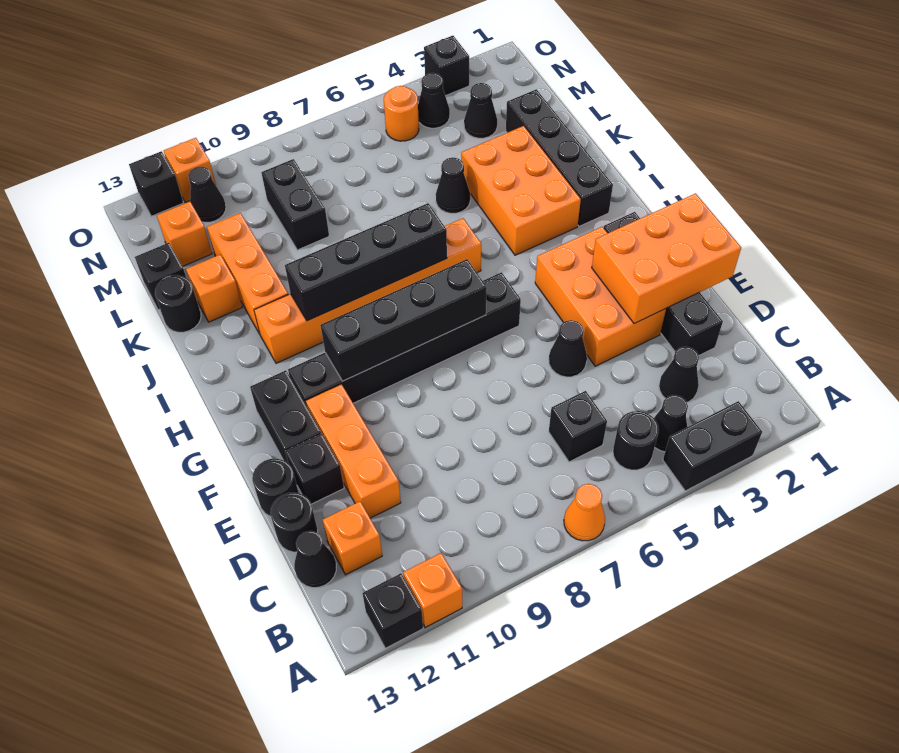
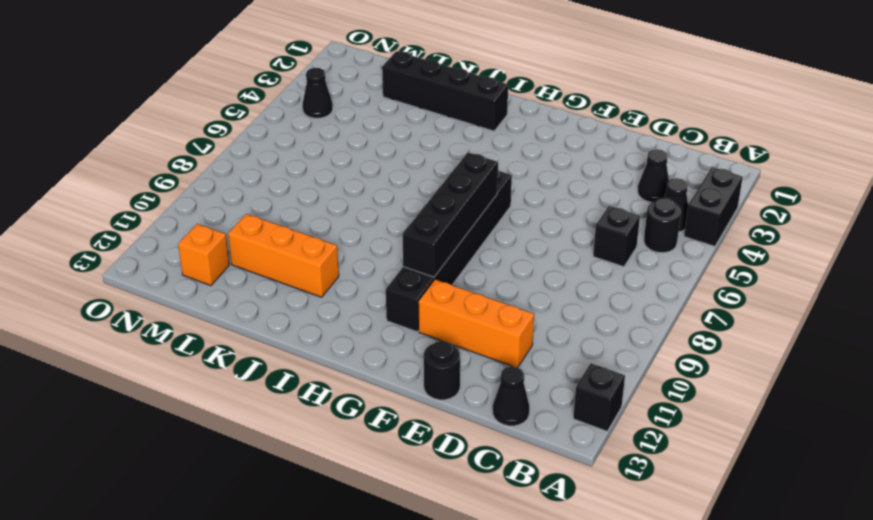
none -> orange cone A7 level 1
none -> orange brick A11 level 1
none -> orange brick C12 level 1
none -> black brick D2:G2 level 1

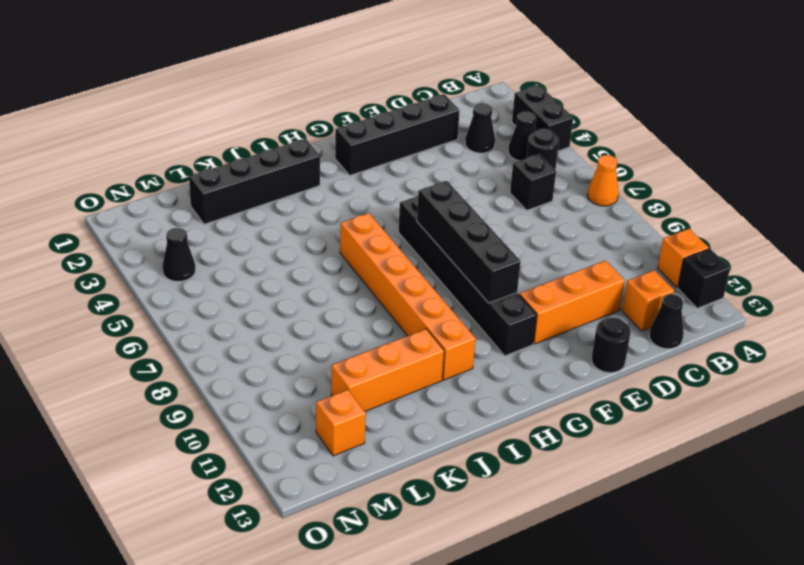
none -> black round brick D13 level 1
none -> orange brick E3:G4 level 1
none -> black cone E5 level 1
none -> black brick E12 level 1

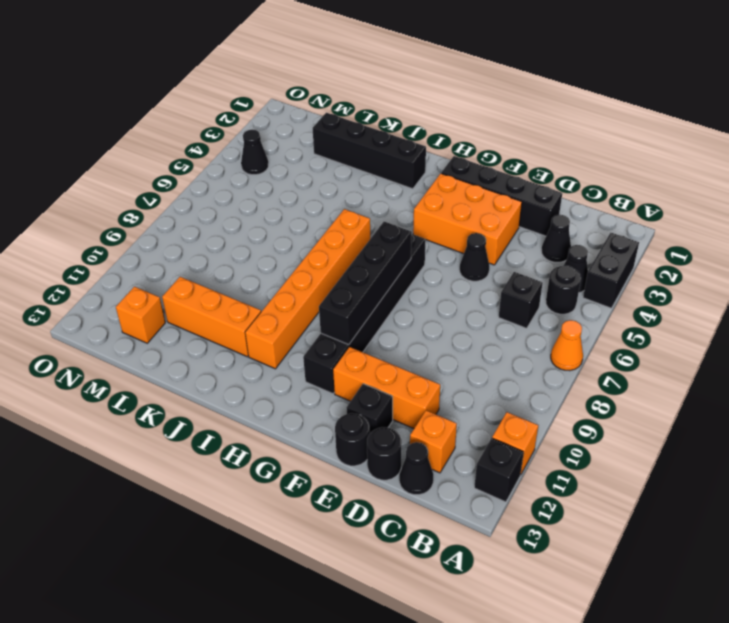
none -> black brick F12:G12 level 1
none -> orange brick I3:K4 level 1
none -> black cone K5 level 1
none -> orange brick K12 level 1

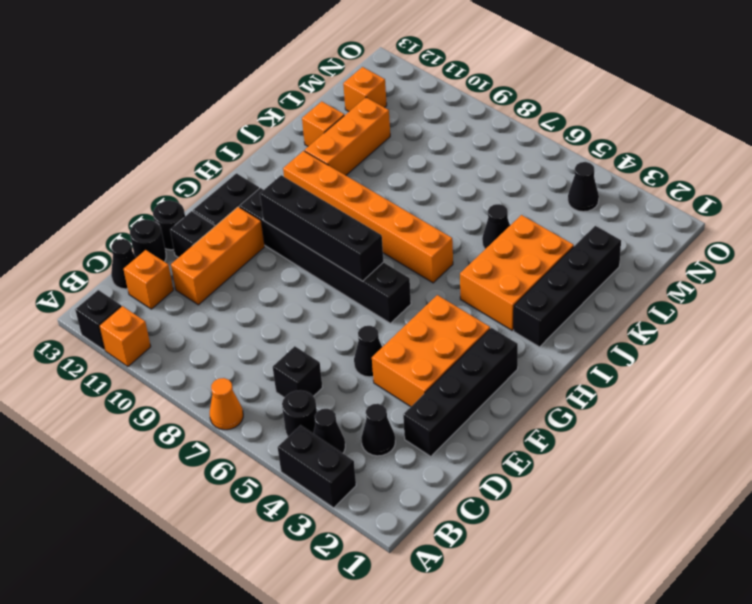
none -> black round brick K13 level 1
none -> black brick L9:M9 level 1
none -> black brick L13 level 1
none -> black cone M3 level 1

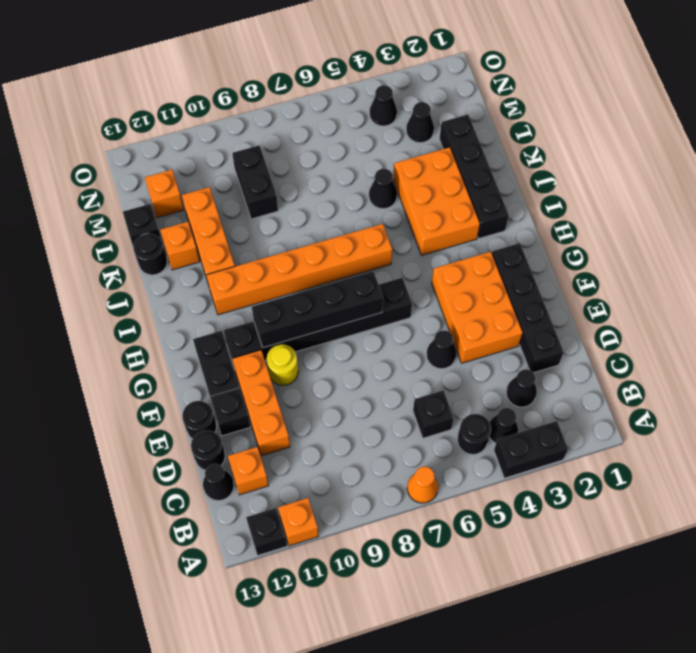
yellow round brick F10 level 1 -> none
none -> orange round brick N5 level 1
none -> black cone N11 level 1
none -> black brick O3 level 1
none -> orange brick O11 level 1

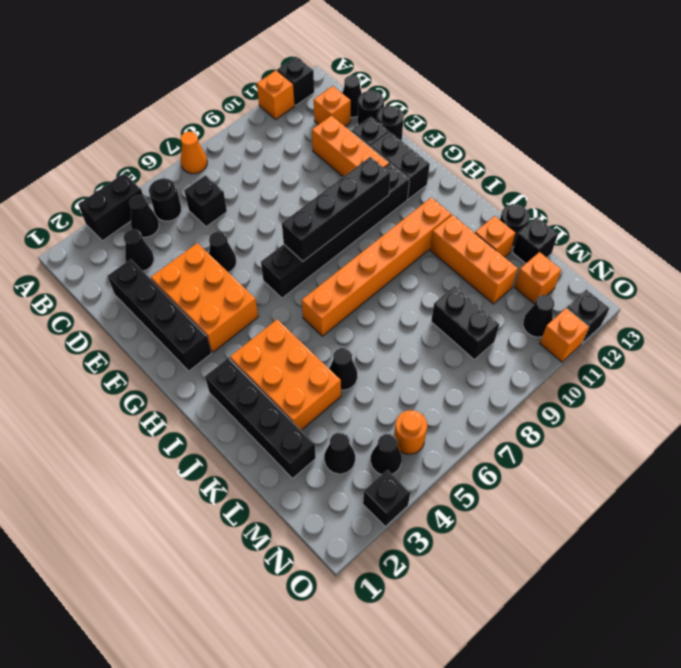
none -> orange brick E1:F3 level 2
none -> black brick I7:I10 level 2

